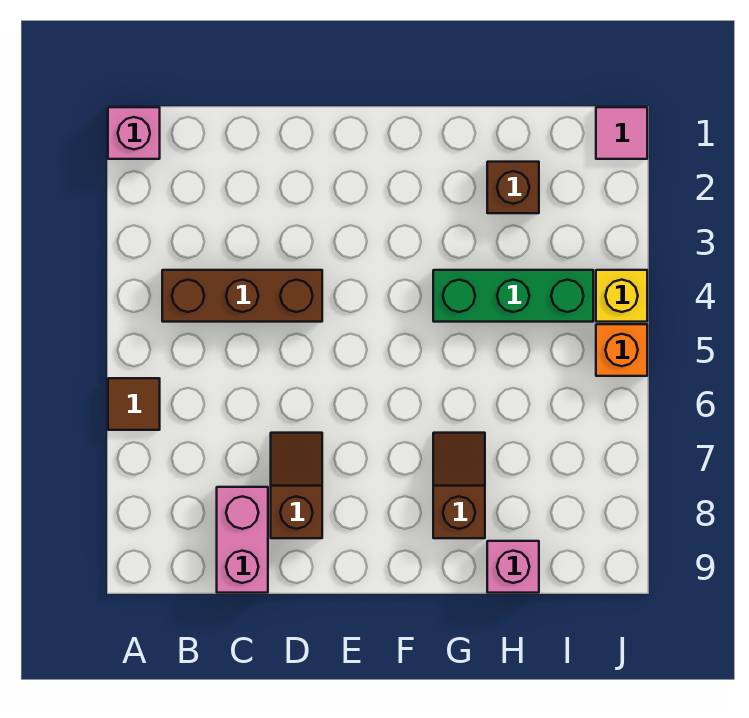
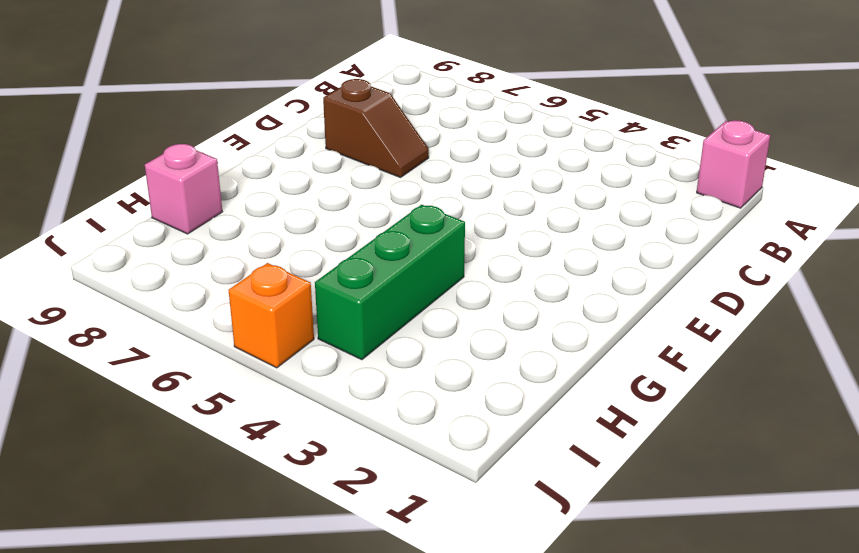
none -> brown tile A6 level 1
none -> brown brick B4:D4 level 1
none -> pink brick C8:C9 level 1

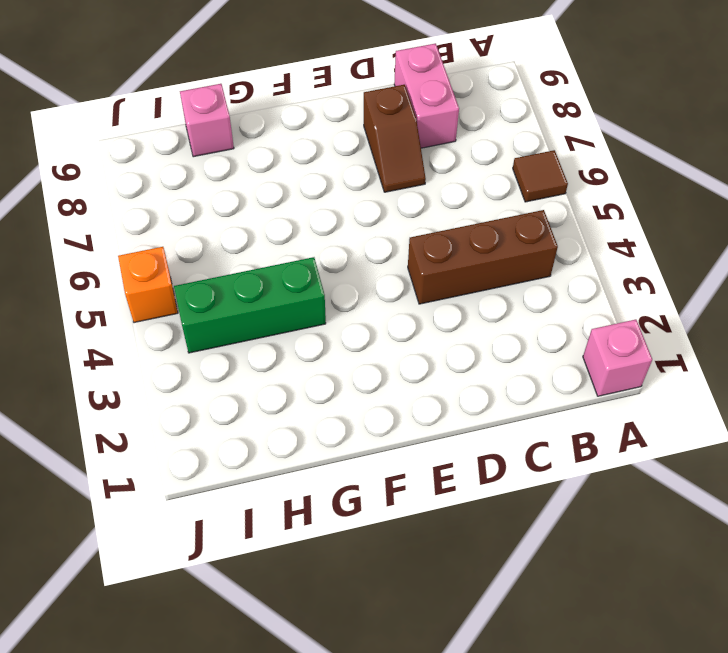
none -> brown slope G7:G8 level 1 top 8
none -> brown brick H2 level 1
none -> pink tile J1 level 1

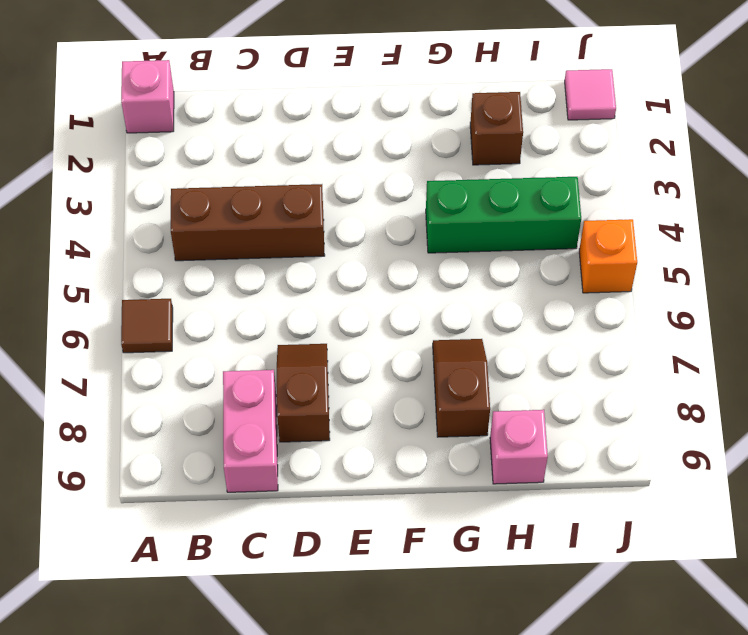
none -> yellow brick J4 level 1

